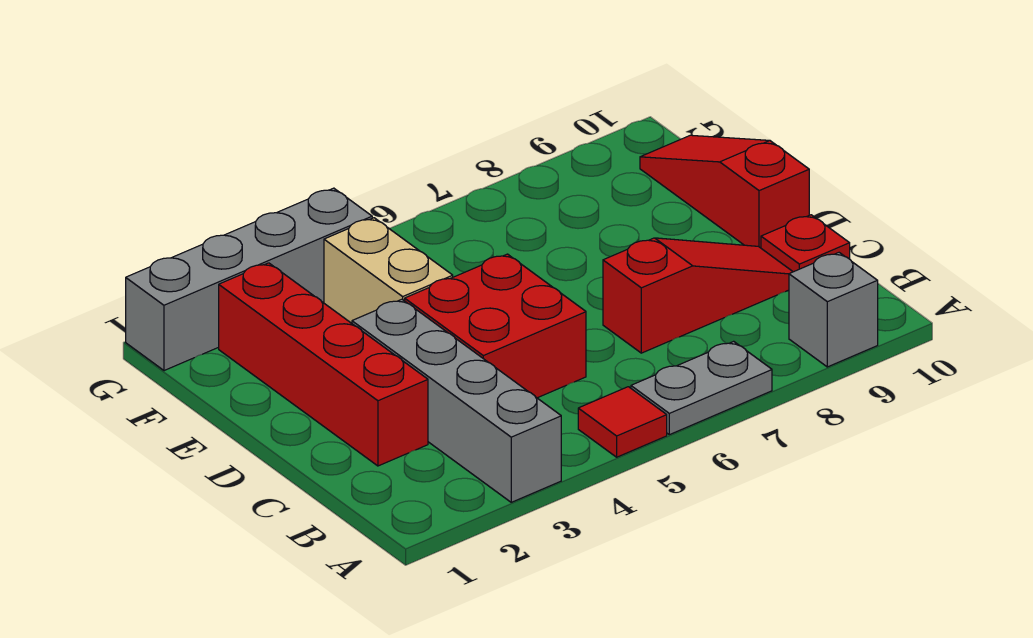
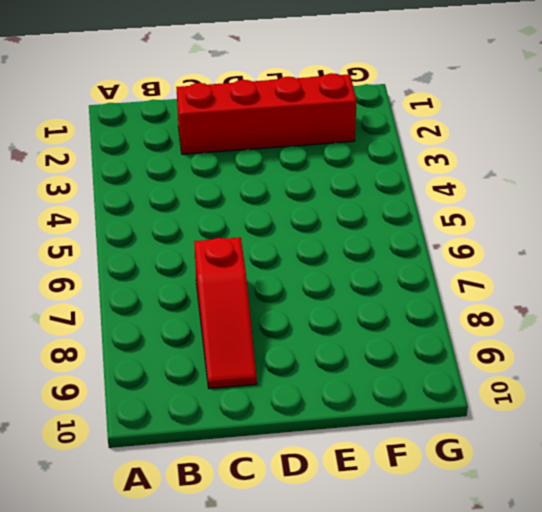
none -> grey brick A3:D3 level 1
none -> red tile A5 level 1

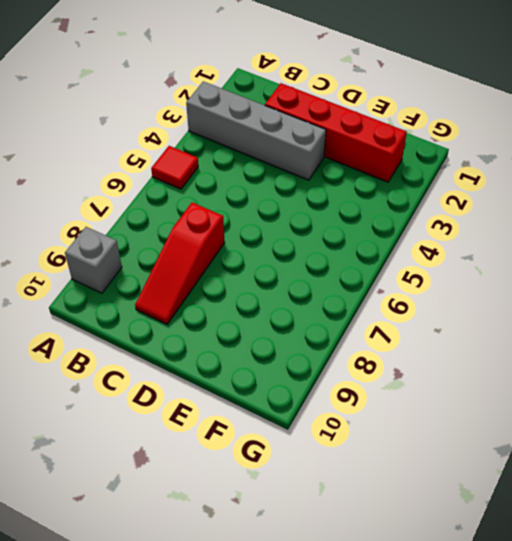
none -> grey plate A6:A7 level 1
none -> red brick C4:D5 level 1

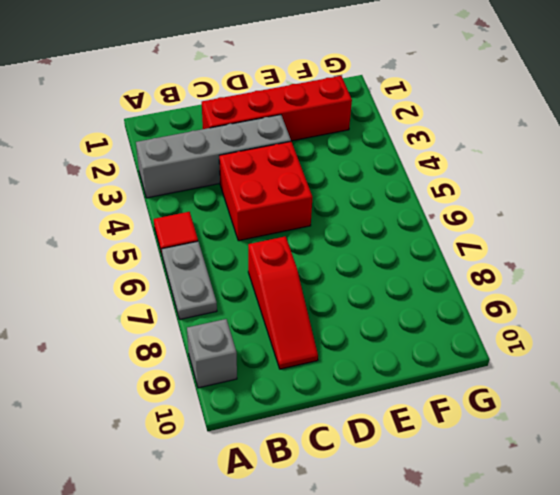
none -> red plate C10 level 1
none -> red slope D10:F10 level 1 top D

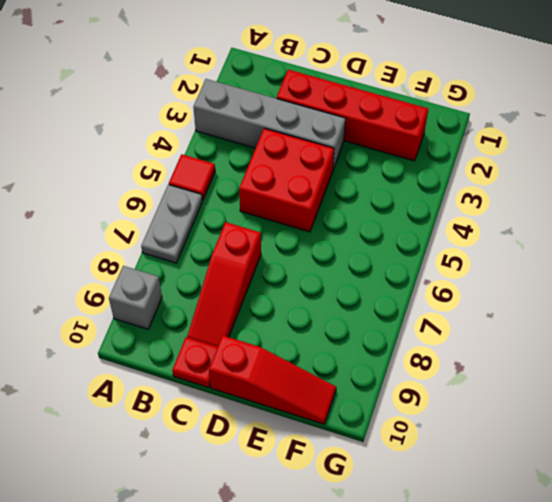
none -> tan brick E4:F4 level 1
none -> grey brick G1:G4 level 1

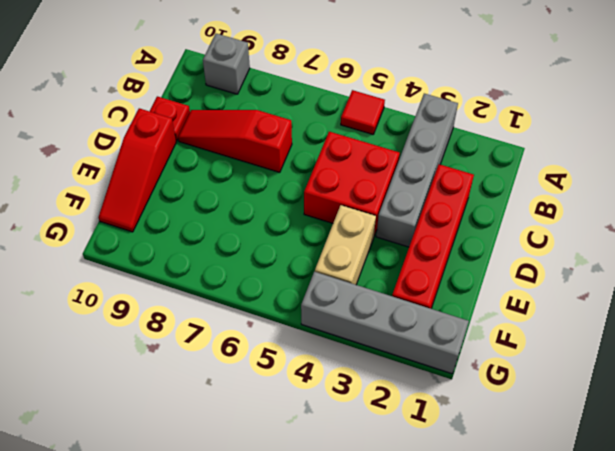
none -> grey plate A6:A7 level 1

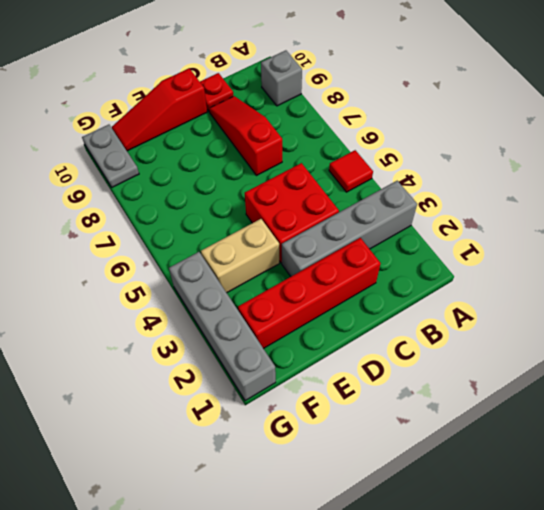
grey plate G9:G10 level 1 -> grey plate A6:A7 level 1

